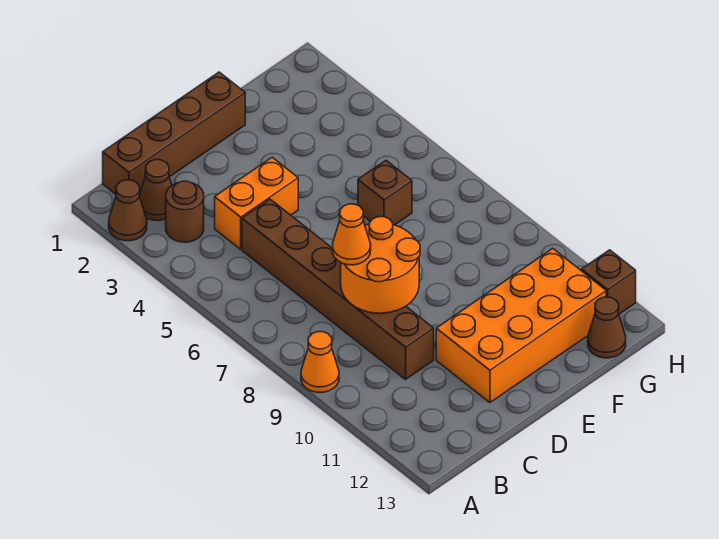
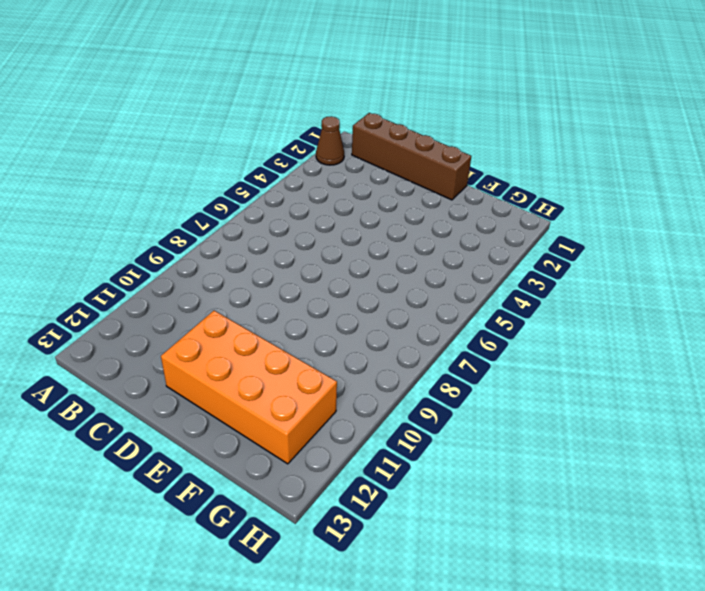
none -> orange cone A9 level 1
none -> brown cone B2 level 1
none -> brown round brick B3 level 1

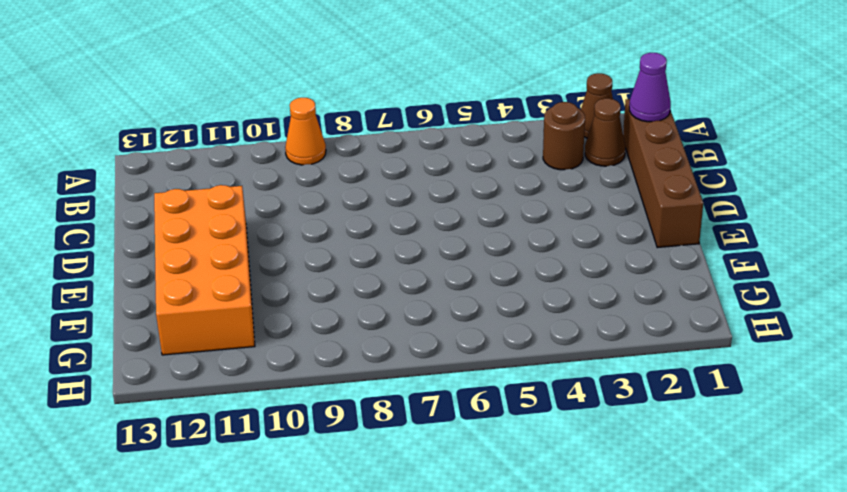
purple cone B1 level 2 -> none
none -> orange brick C4:D4 level 1
none -> brown brick C5:C10 level 1
none -> brown brick F6 level 1

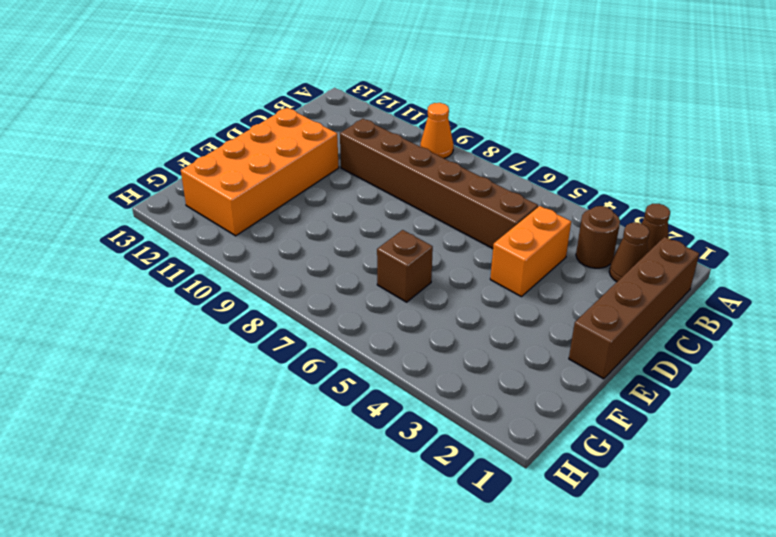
none -> brown cone G13 level 1
none -> brown brick H12 level 1
none -> orange round brick C8:D9 level 2

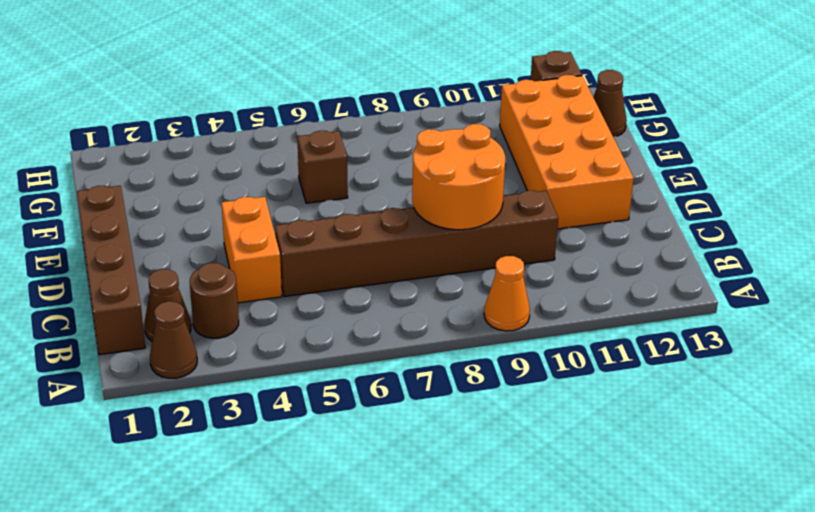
none -> orange cone C8 level 3

